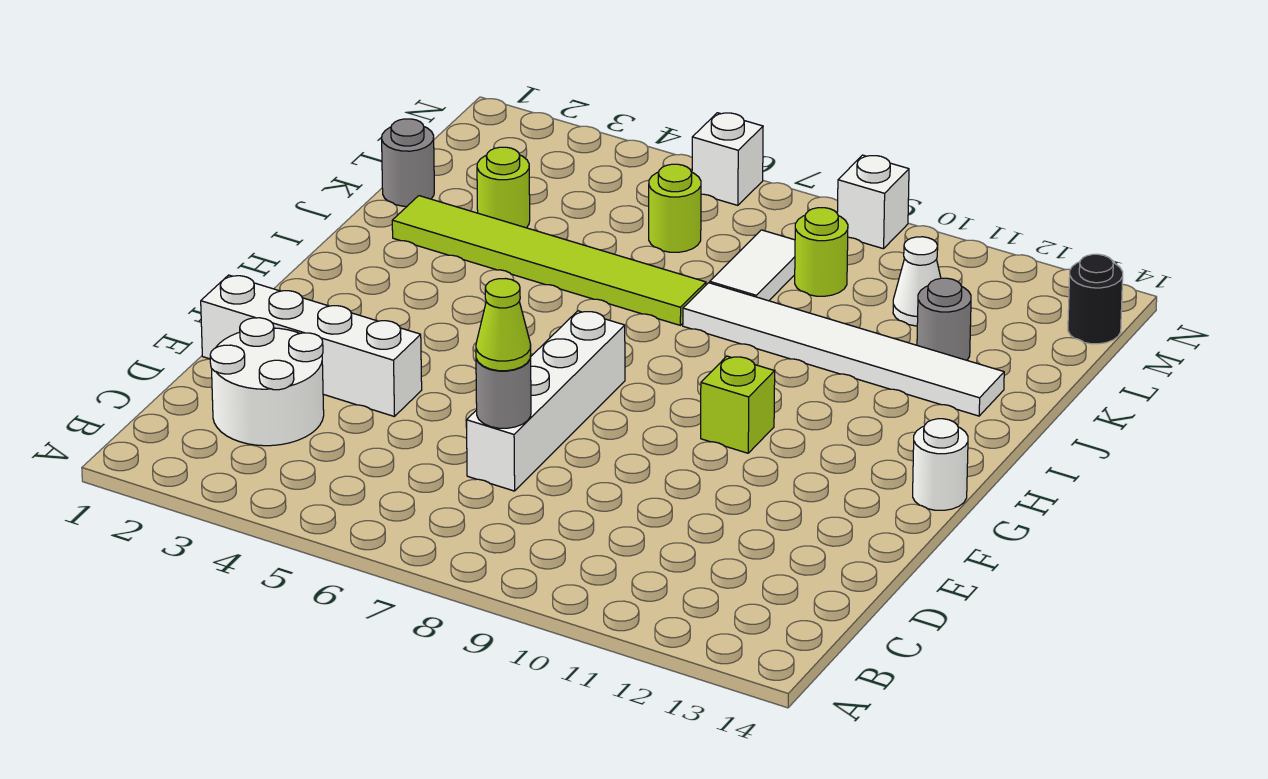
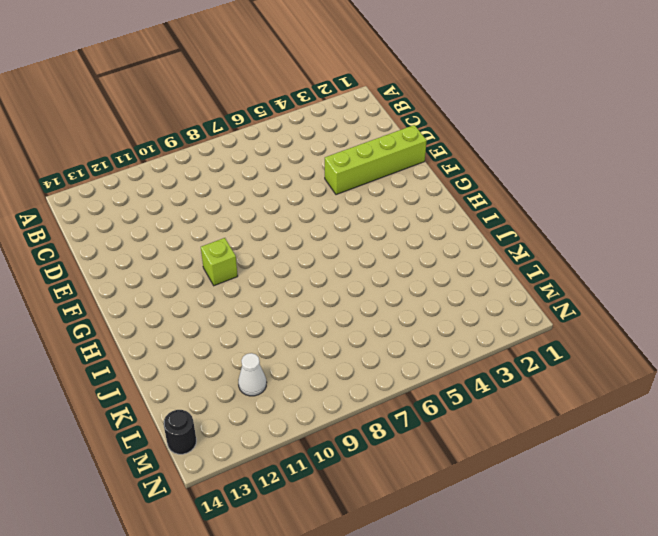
lime brick E1:E4 level 1 -> white brick E1:E4 level 1
none -> white round brick C2:D3 level 1
none -> white brick D7:G7 level 1
none -> white round brick G14 level 1

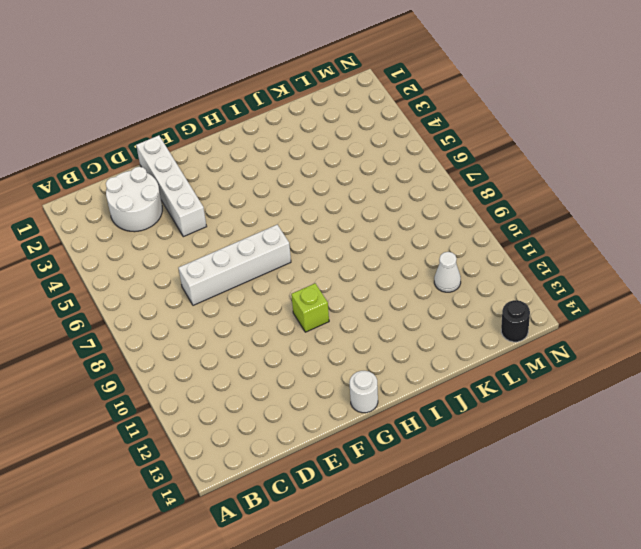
none -> lime tile J2:J7 level 1
none -> white tile J8:J13 level 1
none -> grey round brick K1 level 1

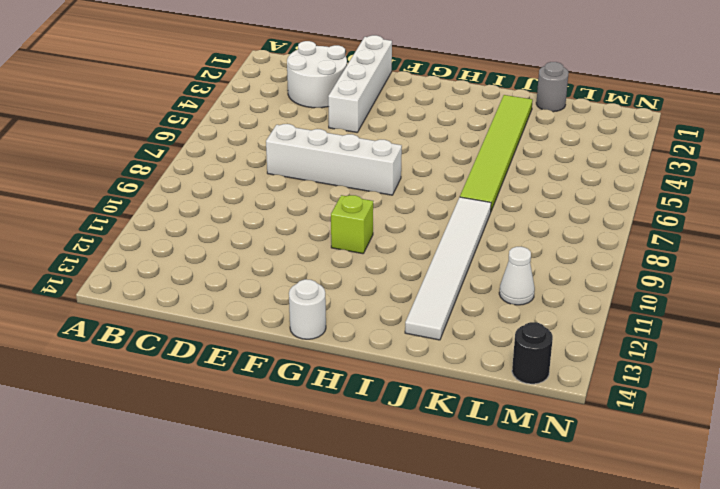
none -> lime round brick K3 level 1
none -> white tile K8:L8 level 1
none -> grey round brick K12 level 1

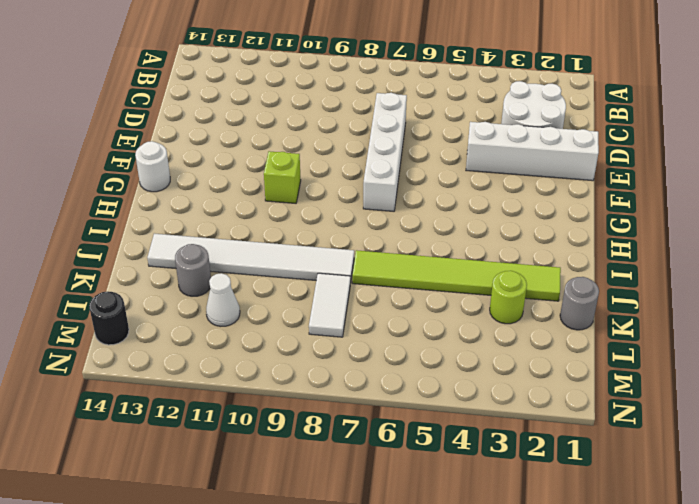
none -> lime round brick L6 level 1
none -> lime round brick L9 level 1
none -> white brick N6 level 1

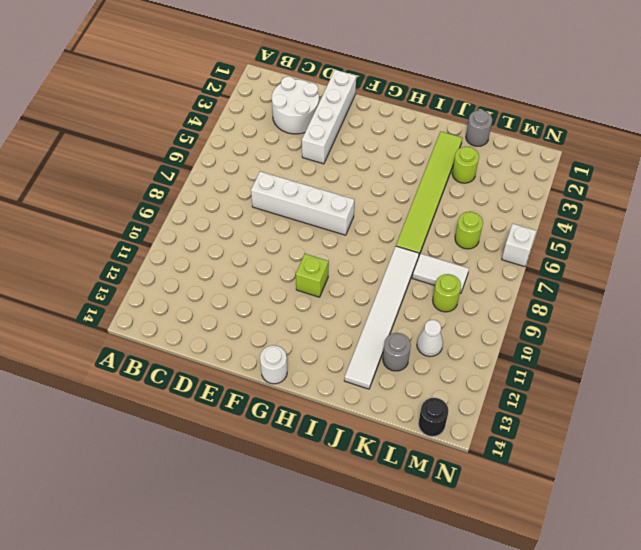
none -> white brick N9 level 1
none -> grey round brick D7 level 2
none -> lime cone D7 level 3

